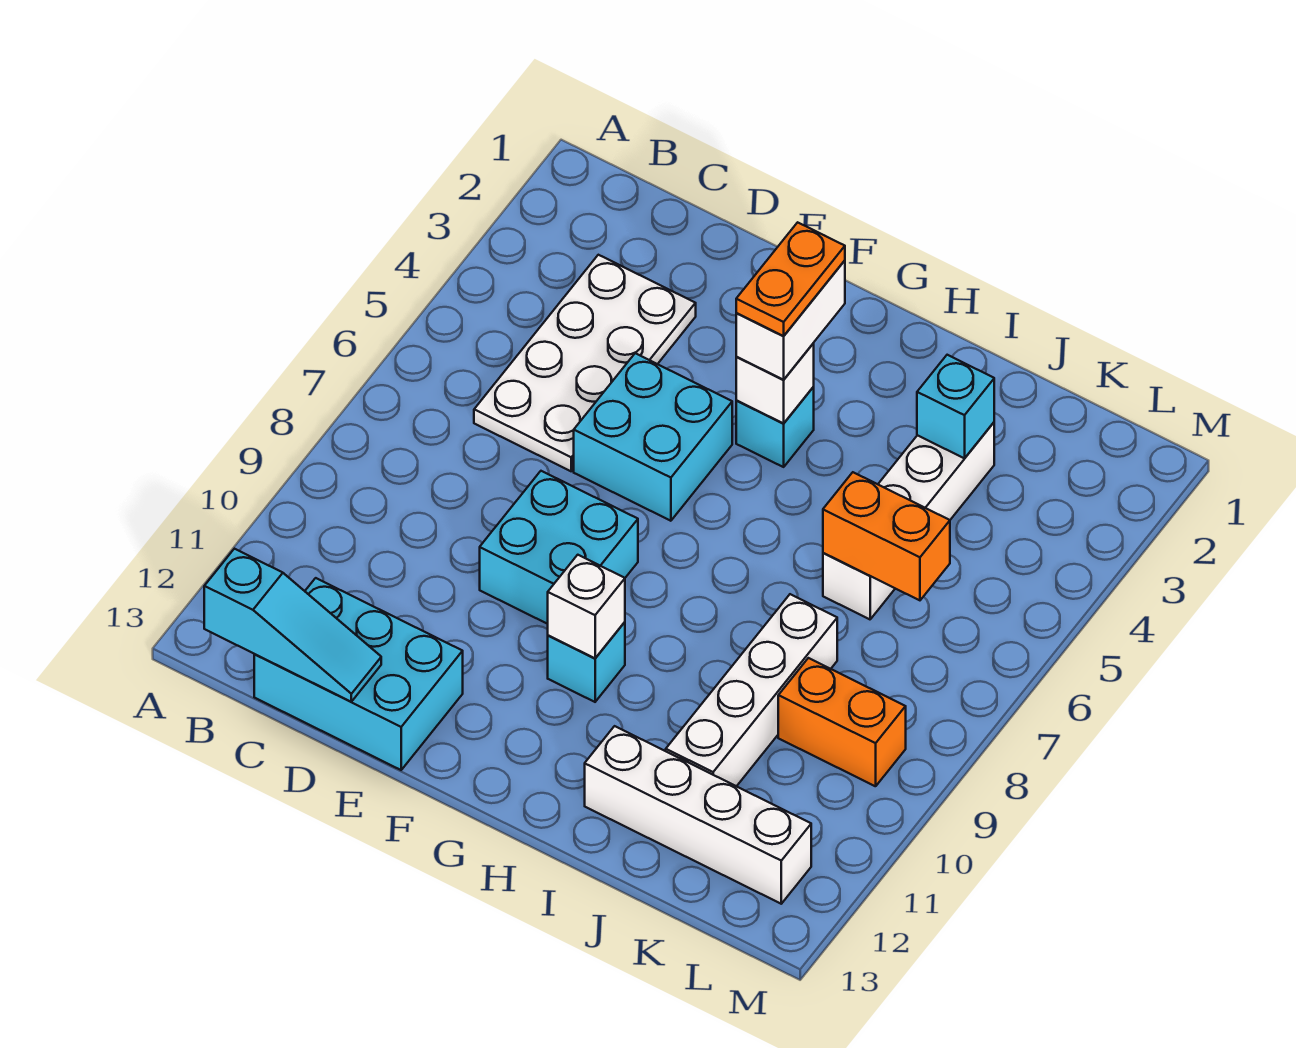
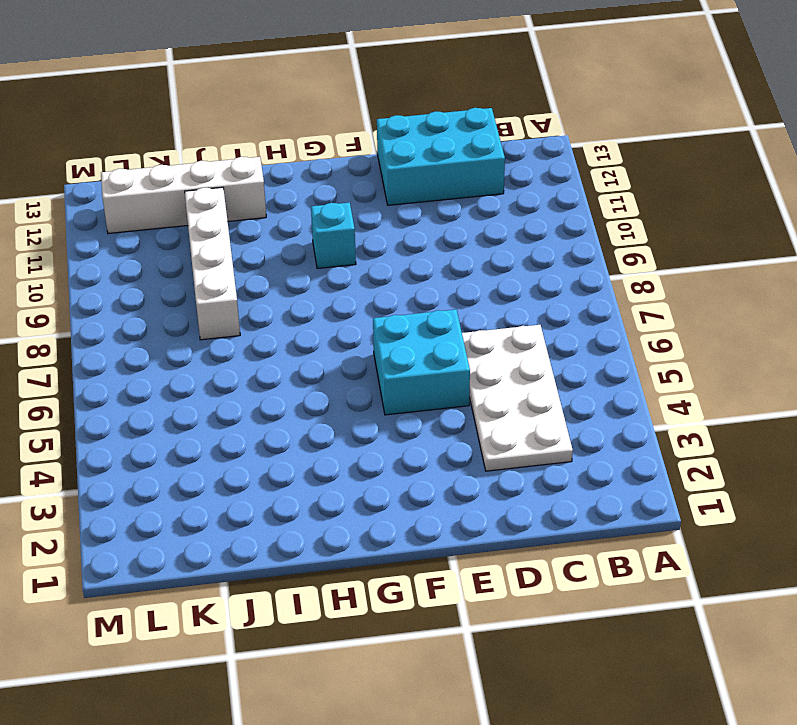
none -> cyan brick E8:F9 level 1
none -> cyan brick G4 level 1
none -> white brick J3:J6 level 1

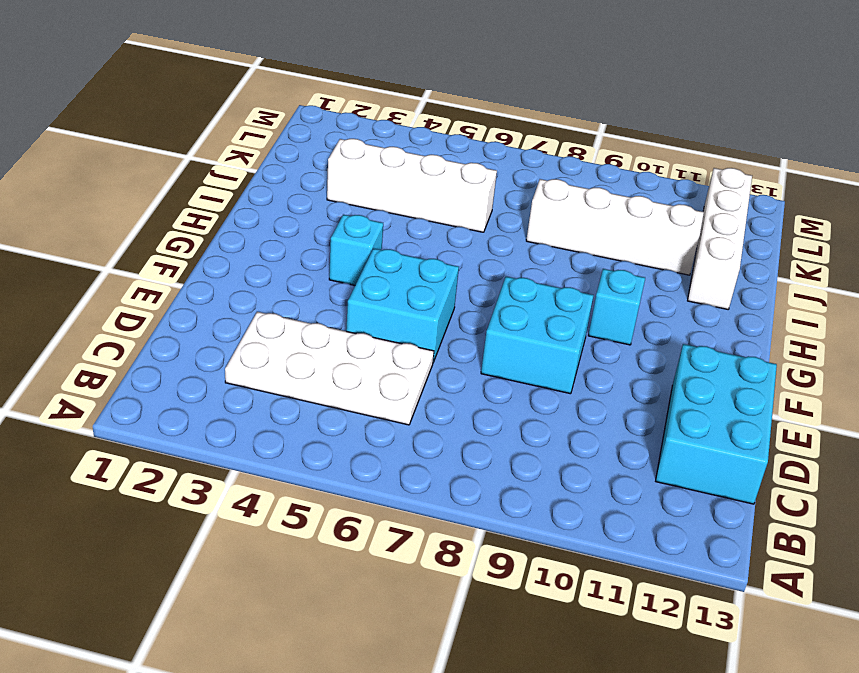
none -> orange brick K9:L9 level 1
none -> cyan slope B13:D13 level 2 top B
none -> white brick G4 level 2

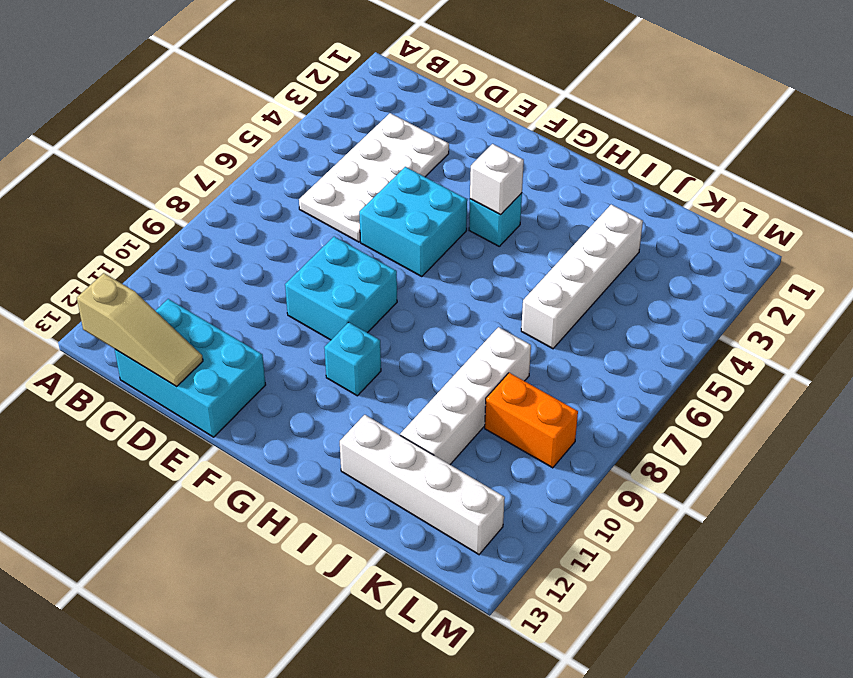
tan slope B13:D13 level 2 top B -> cyan slope B13:D13 level 2 top B
none -> white brick G10 level 2
none -> cyan brick J3 level 2
none -> orange brick J6:K6 level 2

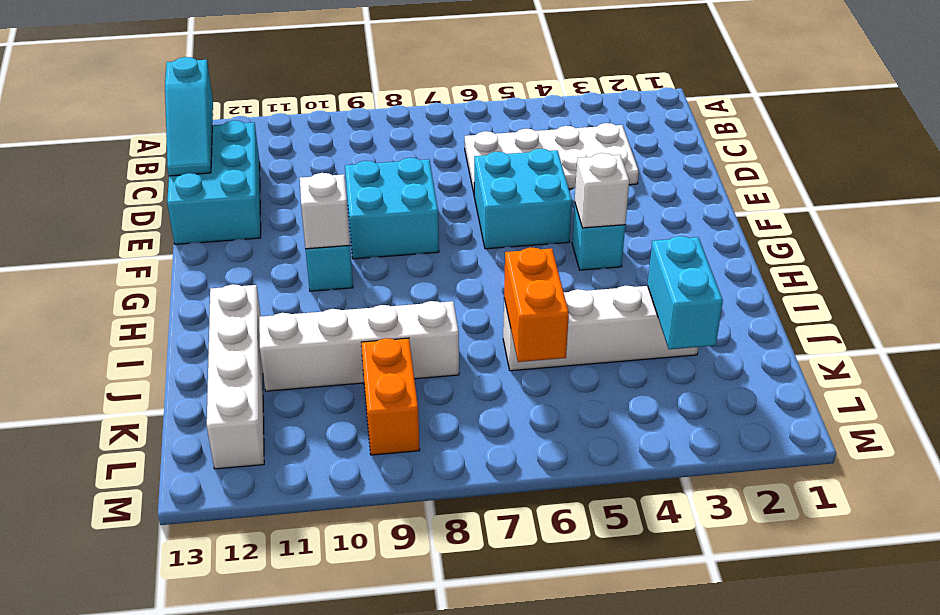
cyan brick J3:K3 level 2 -> cyan brick J3 level 2
none -> white brick G3:G4 level 3
none -> orange plate G3:G4 level 4

